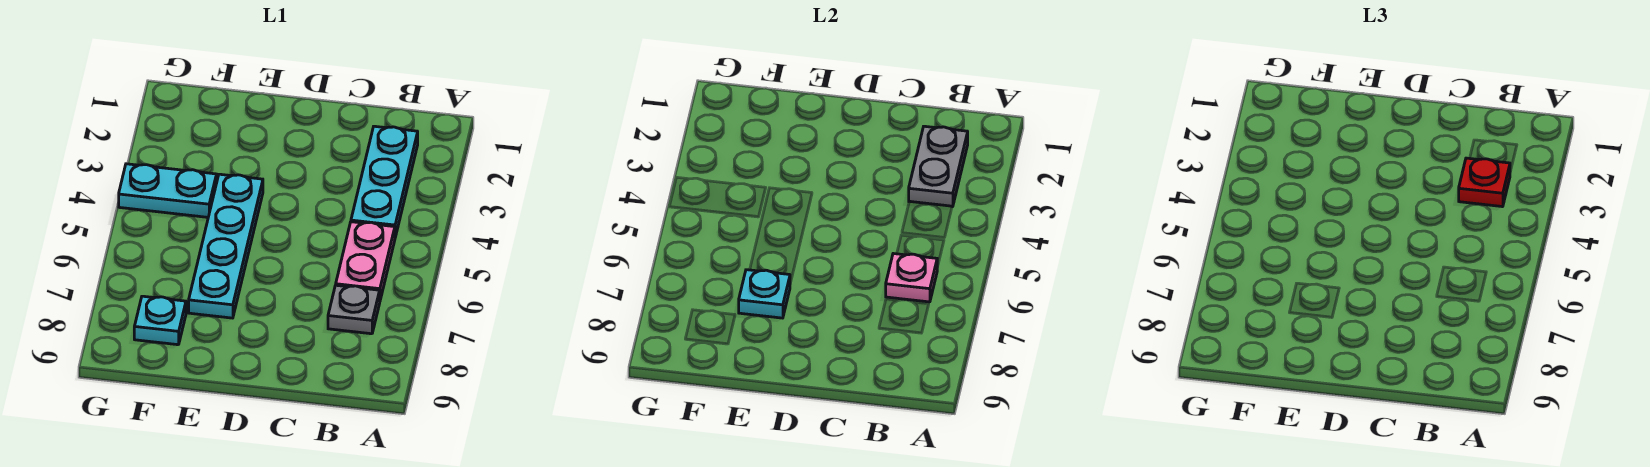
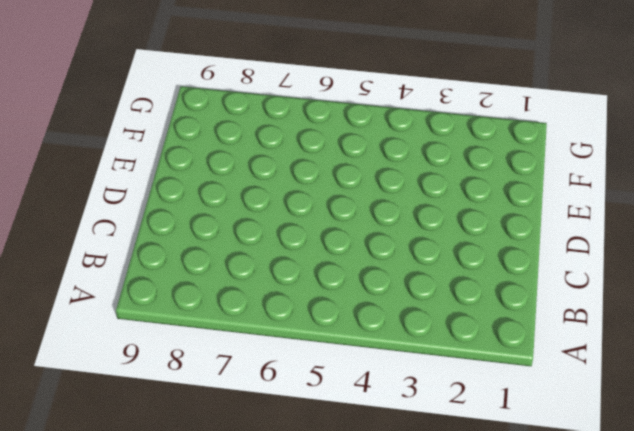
none -> cyan plate B2:B4 level 1
none -> pink plate B5:B6 level 1

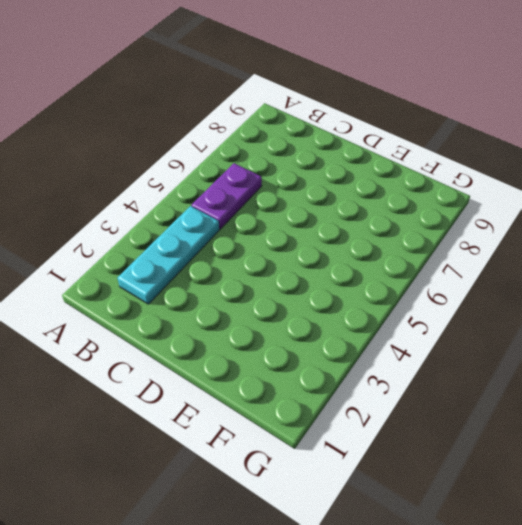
purple plate B5:B6 level 1 -> pink plate B5:B6 level 1
none -> grey plate B7 level 1
none -> cyan plate E4:E7 level 1

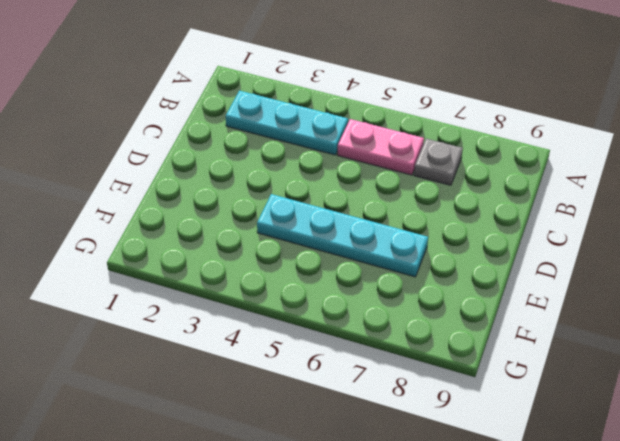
none -> cyan plate F4:G4 level 1
none -> cyan plate F8 level 1

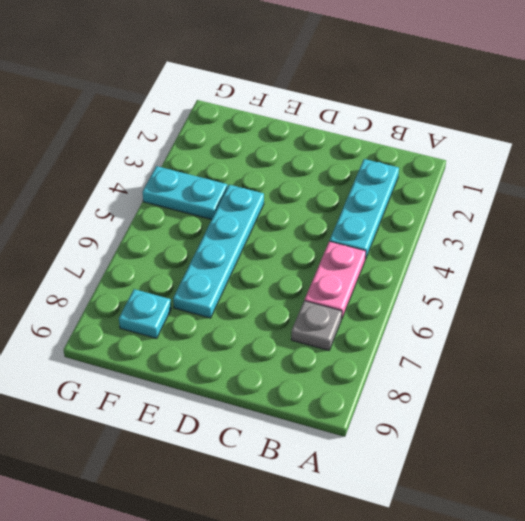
none -> grey plate B2:B3 level 2
none -> pink plate B6 level 2

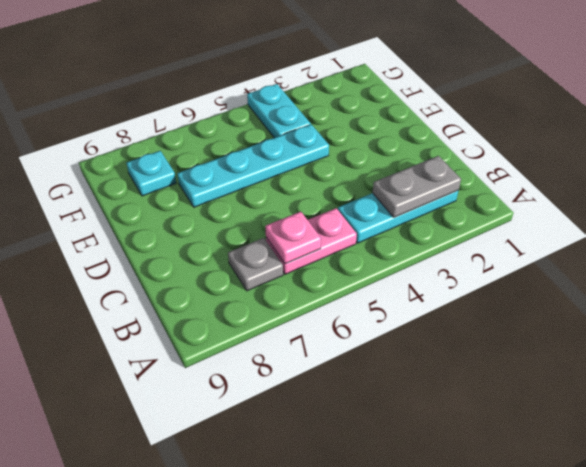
none -> cyan plate E7 level 2
none -> red plate B3 level 3

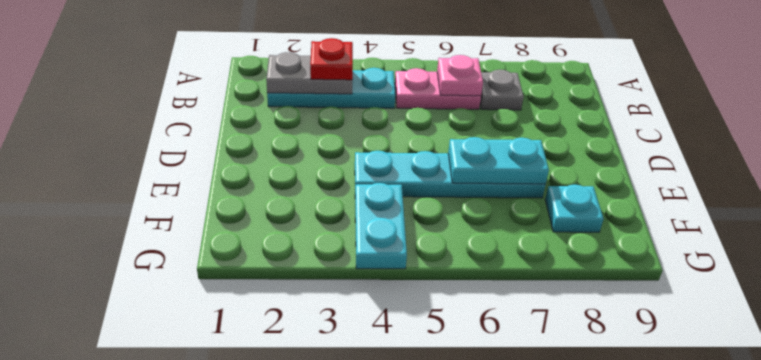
cyan plate E6:E7 level 2 -> cyan plate E7 level 2

